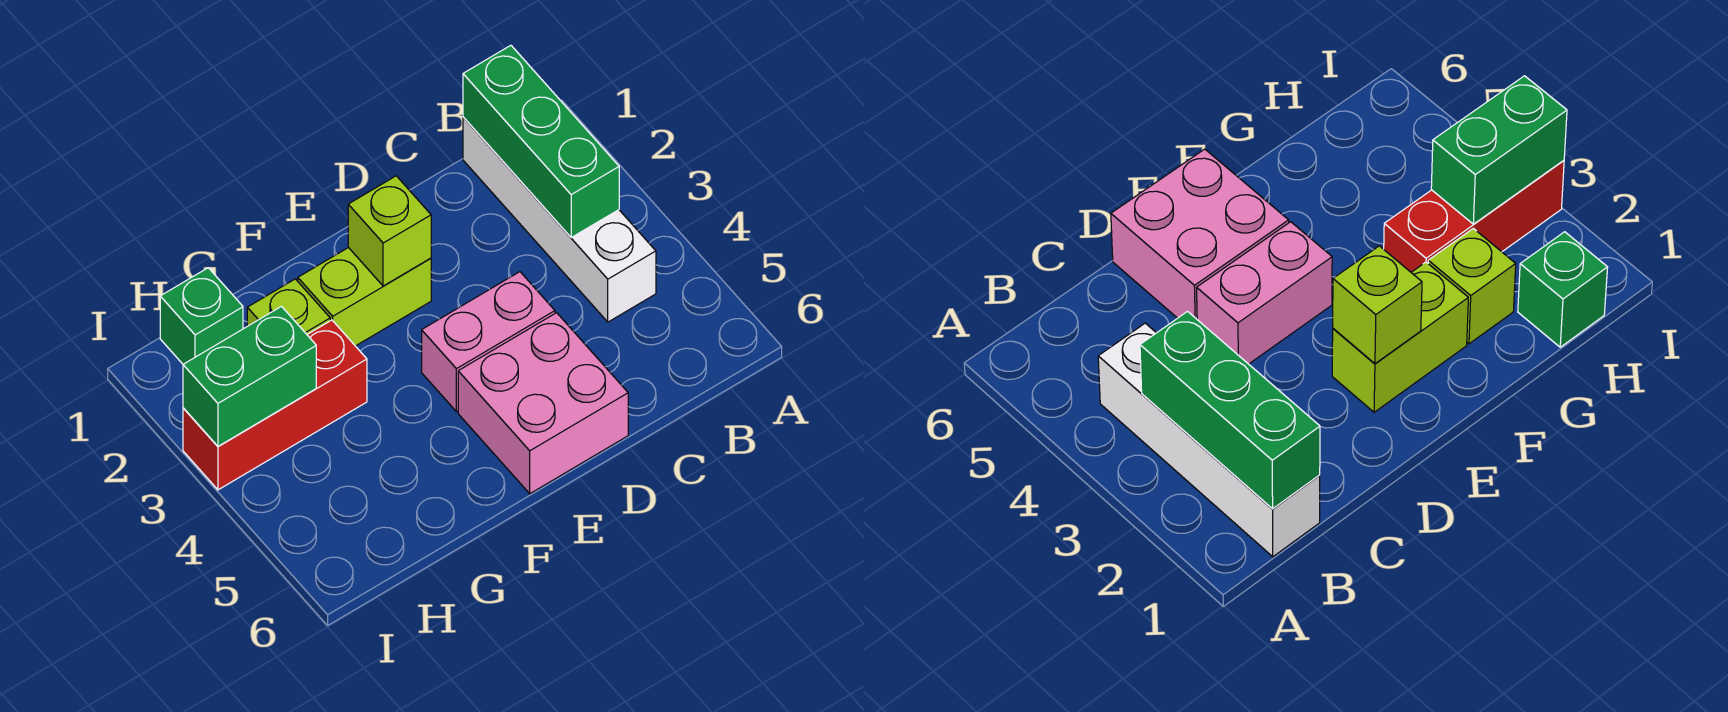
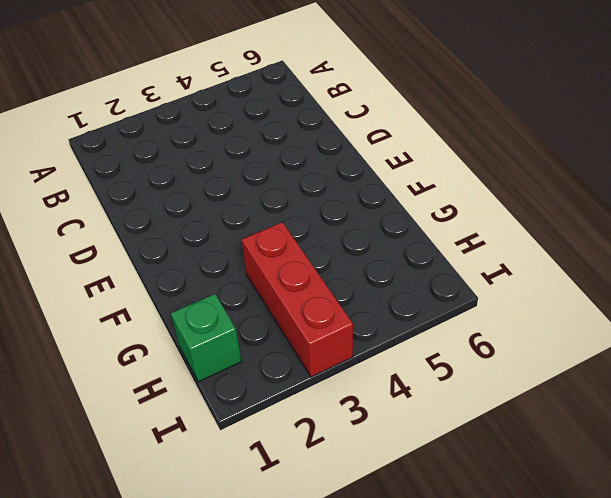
none -> white brick B1:B4 level 1
none -> pink brick D4:E4 level 1

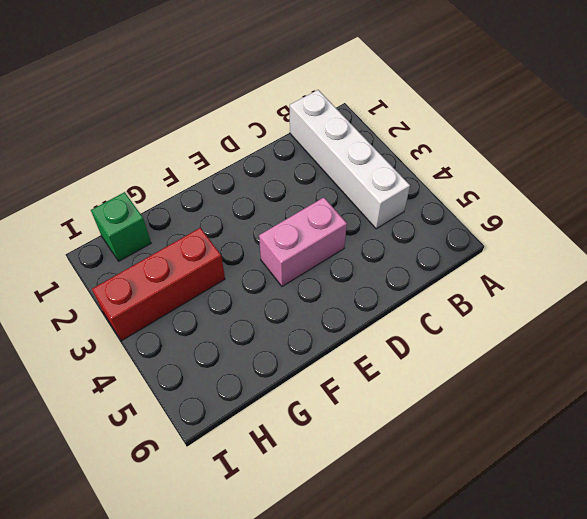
none -> pink brick D5:E6 level 1
none -> lime brick E2:F2 level 1

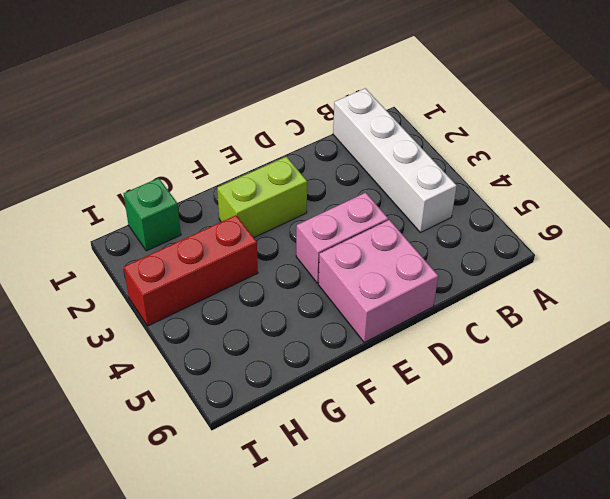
none -> lime brick G2 level 1
none -> green brick B1:B3 level 2

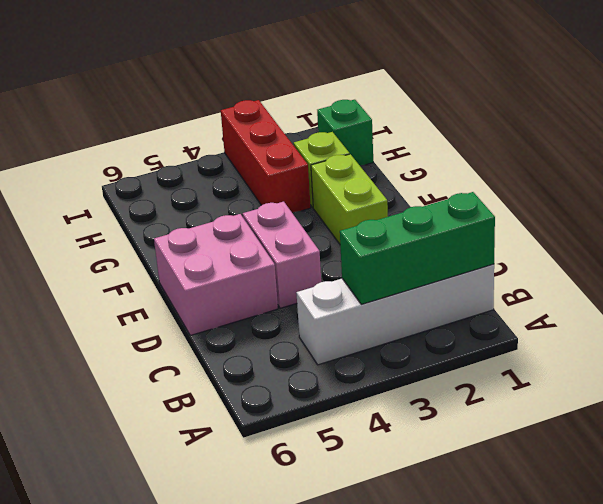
none -> lime brick E2 level 2
none -> green brick H3:I3 level 2

